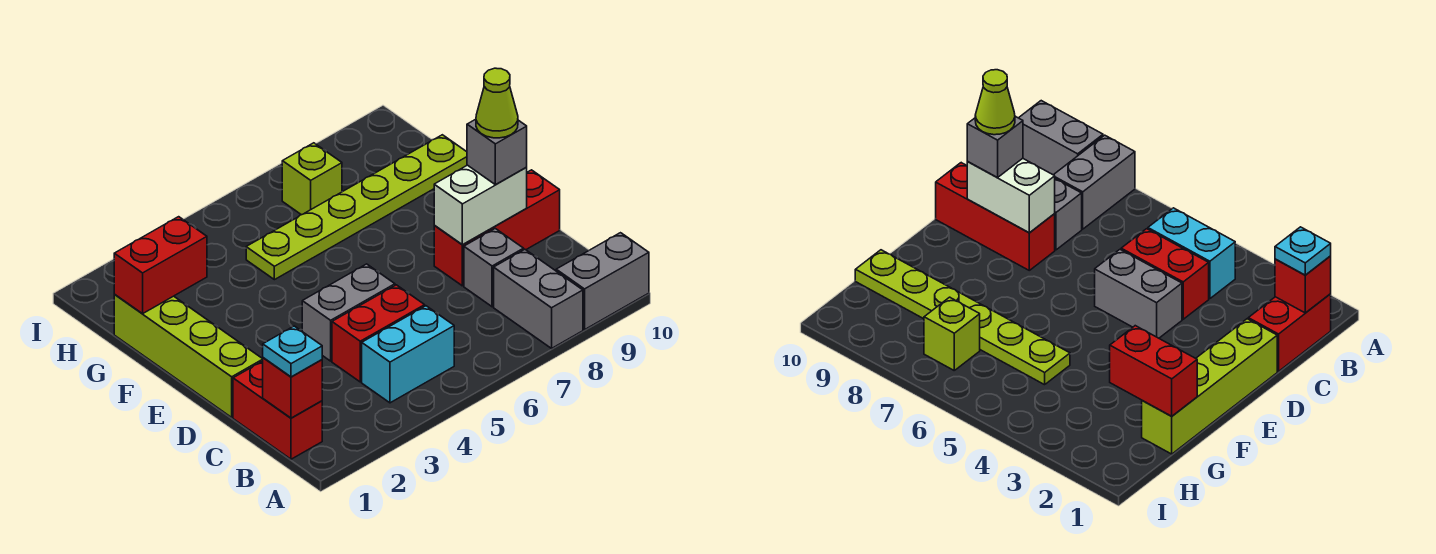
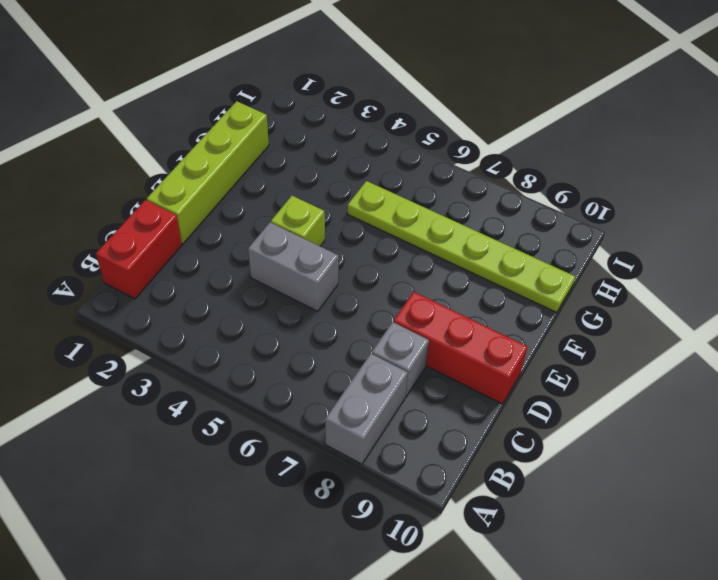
lime brick E4 level 1 -> lime brick H7 level 1
none -> grey brick A9:A10 level 1
none -> cyan brick B4:B5 level 1
none -> red brick C4:C5 level 1

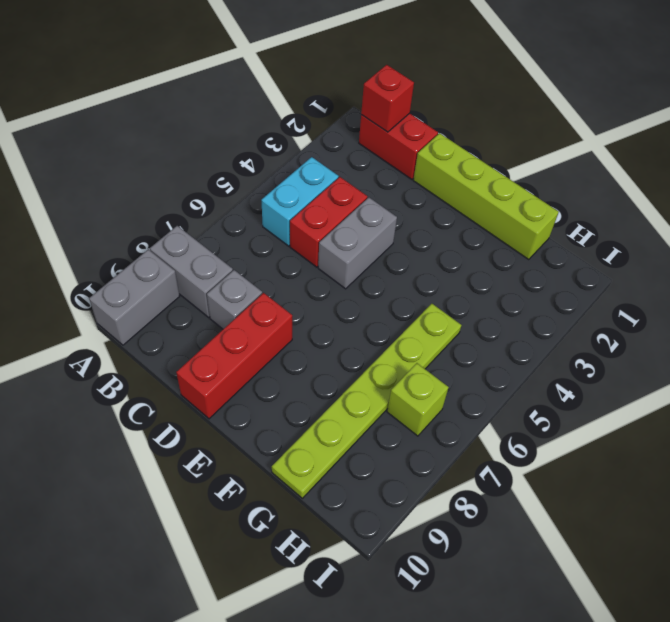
none -> white brick D8:D9 level 2
none -> red brick G1:G2 level 2
none -> cyan plate B1 level 3

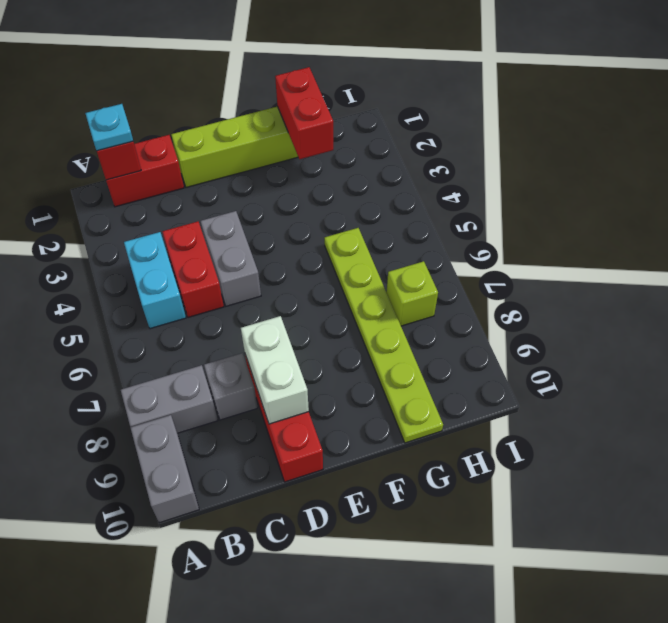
none -> grey brick D9 level 3
none -> lime cone D9 level 4

